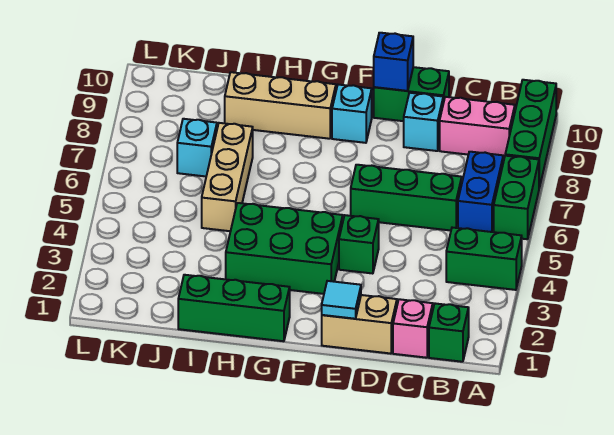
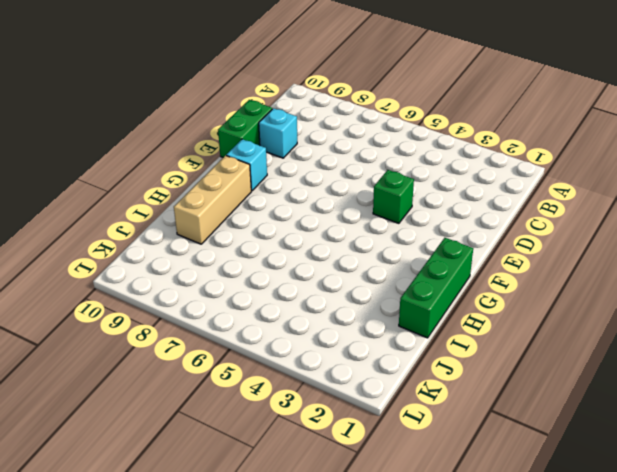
none -> green brick A4:B4 level 1
none -> green brick A6:A7 level 1
none -> green brick A8:A10 level 1

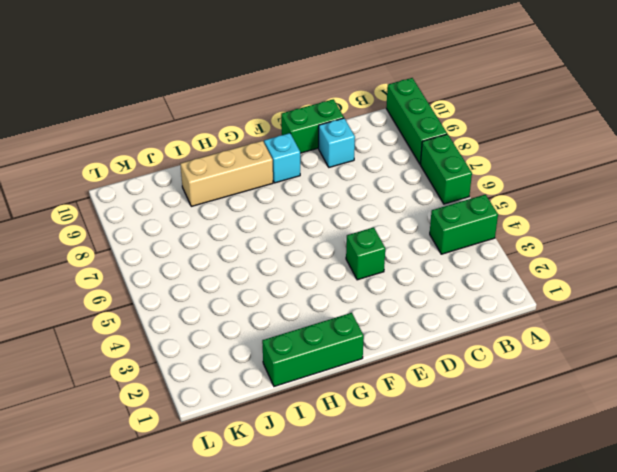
none -> green brick B1 level 1
none -> blue brick B6:B7 level 1
none -> pink brick B9:C9 level 1

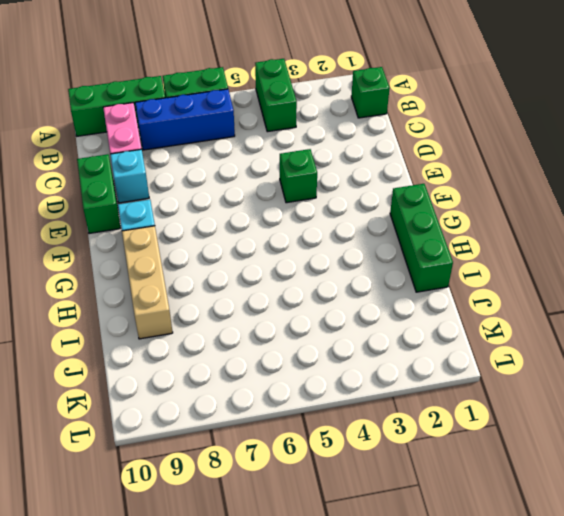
blue brick B6:B8 level 1 -> blue brick B6:B7 level 1
none -> pink brick C1 level 1
none -> green brick C6:E6 level 1
none -> tan brick D1:E1 level 1

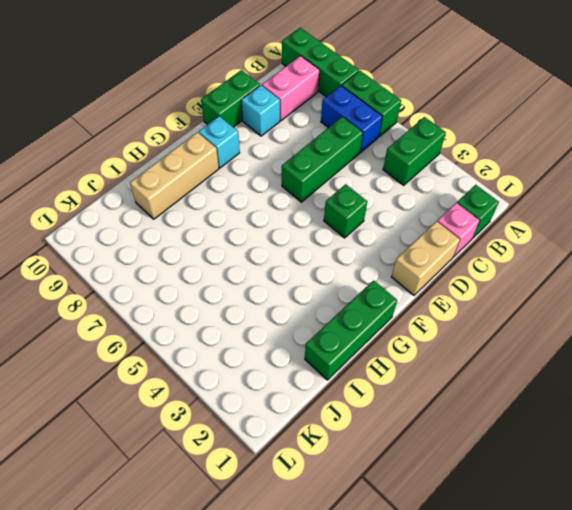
none -> green brick F3:H4 level 1
none -> tan brick I5:I7 level 1
none -> cyan brick J7 level 1

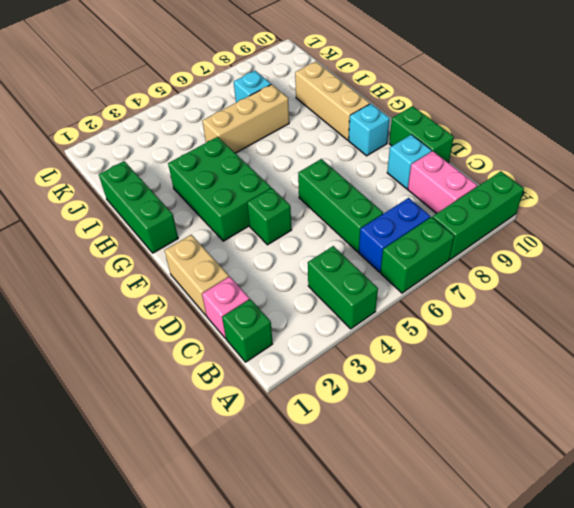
none -> cyan tile E1 level 2
none -> blue brick E10 level 2

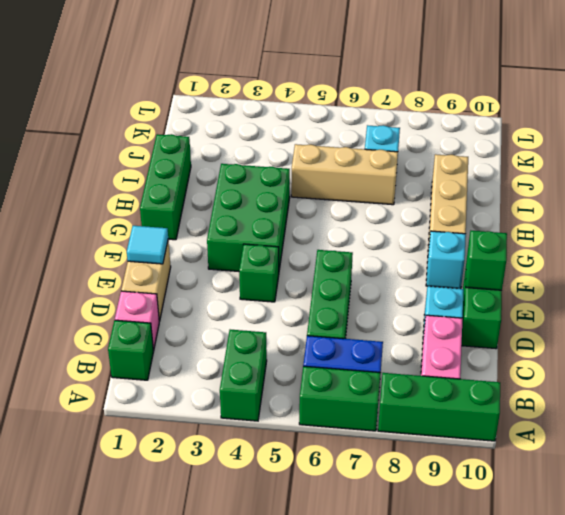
green brick E10 level 2 -> blue brick E10 level 2

